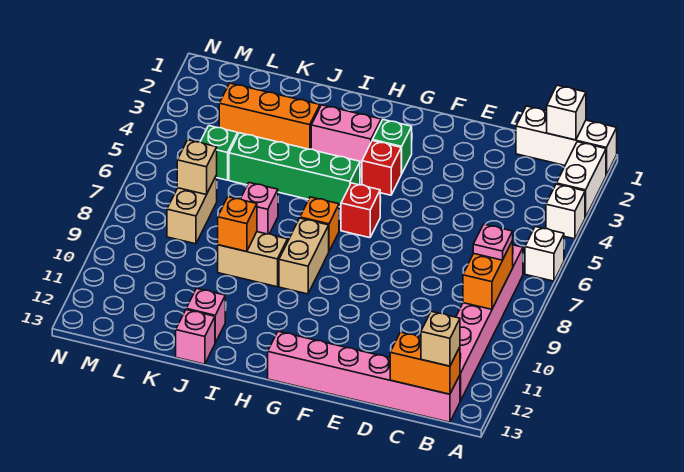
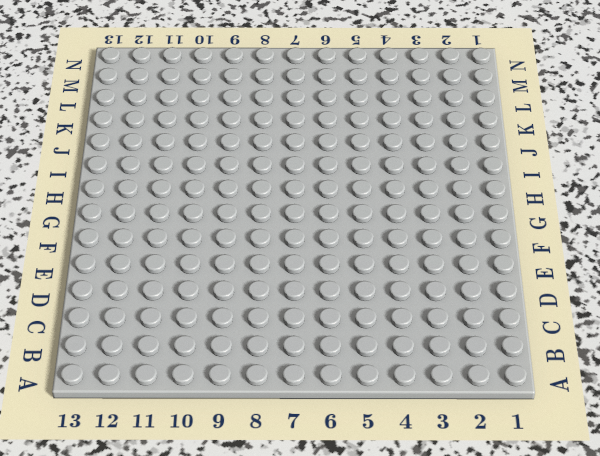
none -> white brick A1:C1 level 1
none -> white brick A2:A3 level 1
none -> white brick A4 level 1

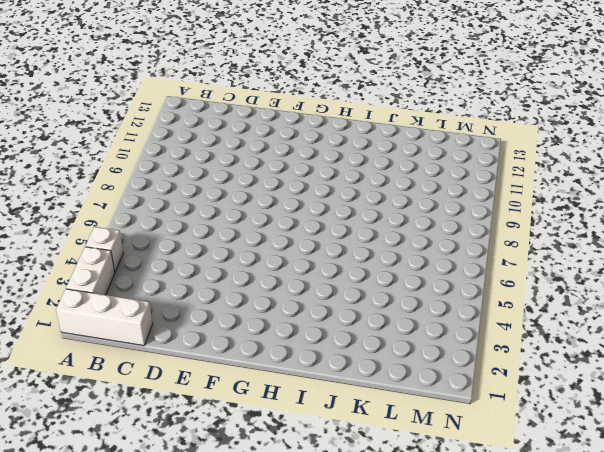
none -> white brick A6 level 1
none -> pink brick B7:B12 level 1
none -> pink brick B13:G13 level 1

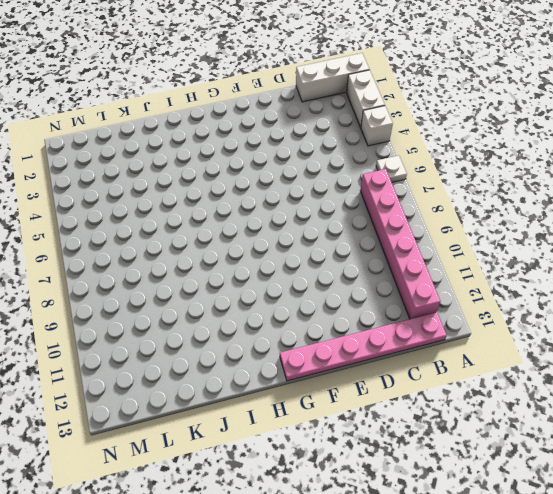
white plate A6 level 1 -> white brick A6 level 1
pink plate B13:G13 level 1 -> pink brick B13:G13 level 1
none -> green brick G3 level 1
none -> red brick G4 level 1
none -> red brick G6 level 1

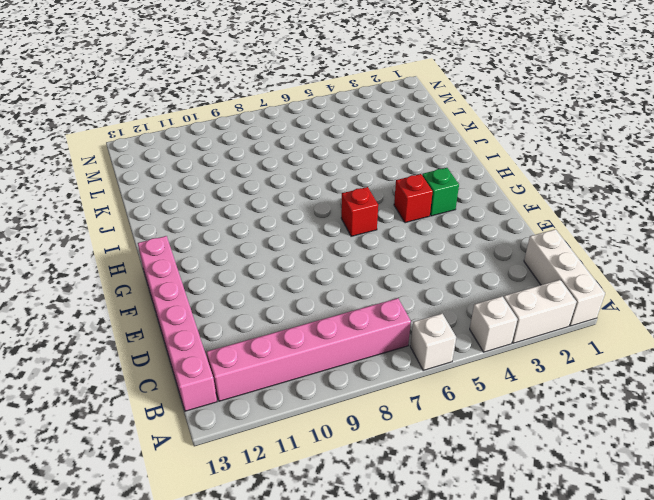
none -> pink brick H3:I3 level 1
none -> green brick H5:K5 level 1
none -> orange brick H7 level 1

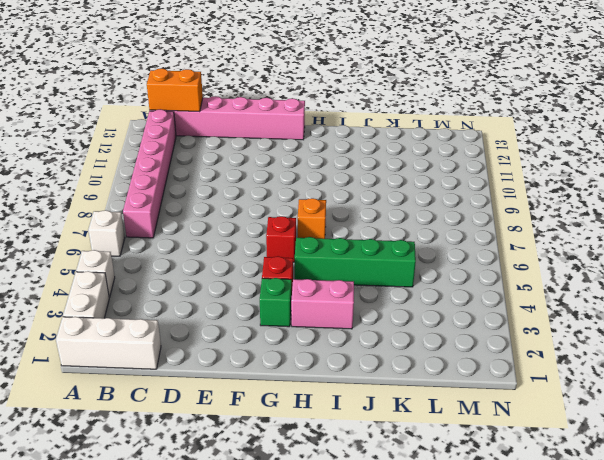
none -> tan brick H8:H9 level 1
none -> tan brick I9:J9 level 1
none -> orange brick J3:L3 level 1

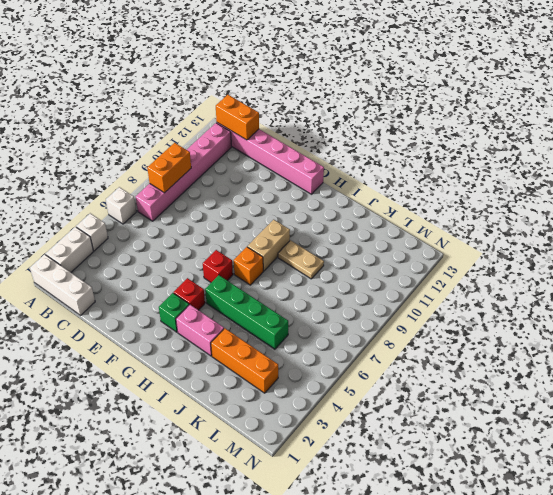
tan plate I9:J9 level 1 -> tan brick I9:J9 level 1
none -> pink brick J7 level 1
none -> pink brick J12 level 1
none -> pink brick J13 level 1

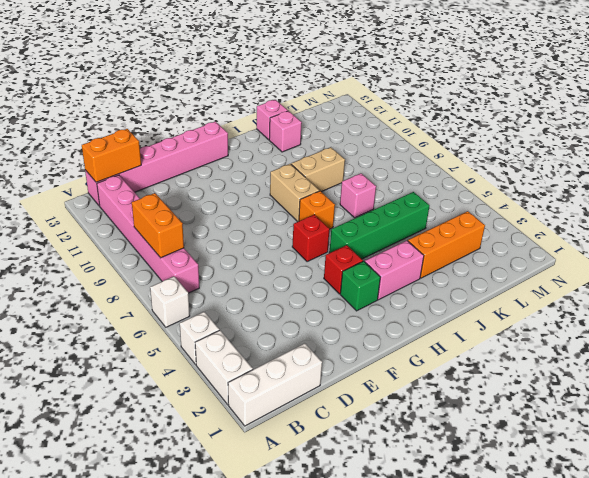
none -> green brick L5 level 1
none -> tan brick L7:L8 level 1
none -> white brick B1 level 2

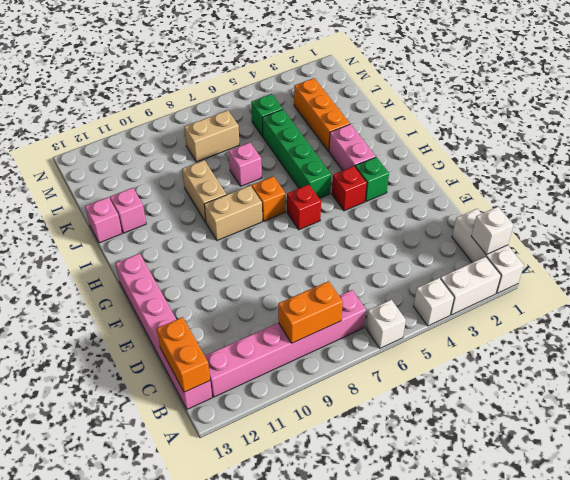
none -> orange brick J9 level 2
none -> tan brick L7 level 2
none -> pink plate B8 level 3

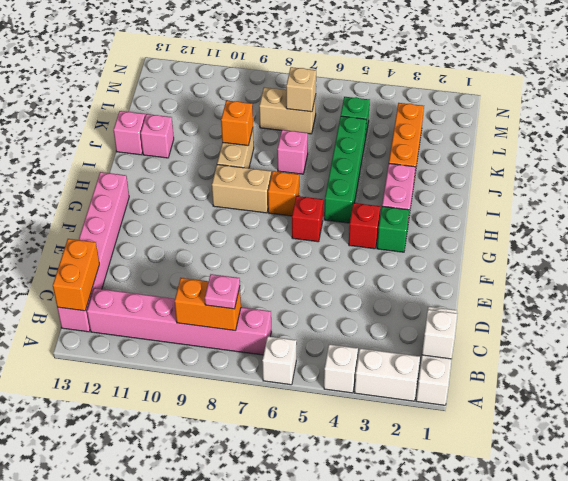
none -> tan brick B13 level 3

